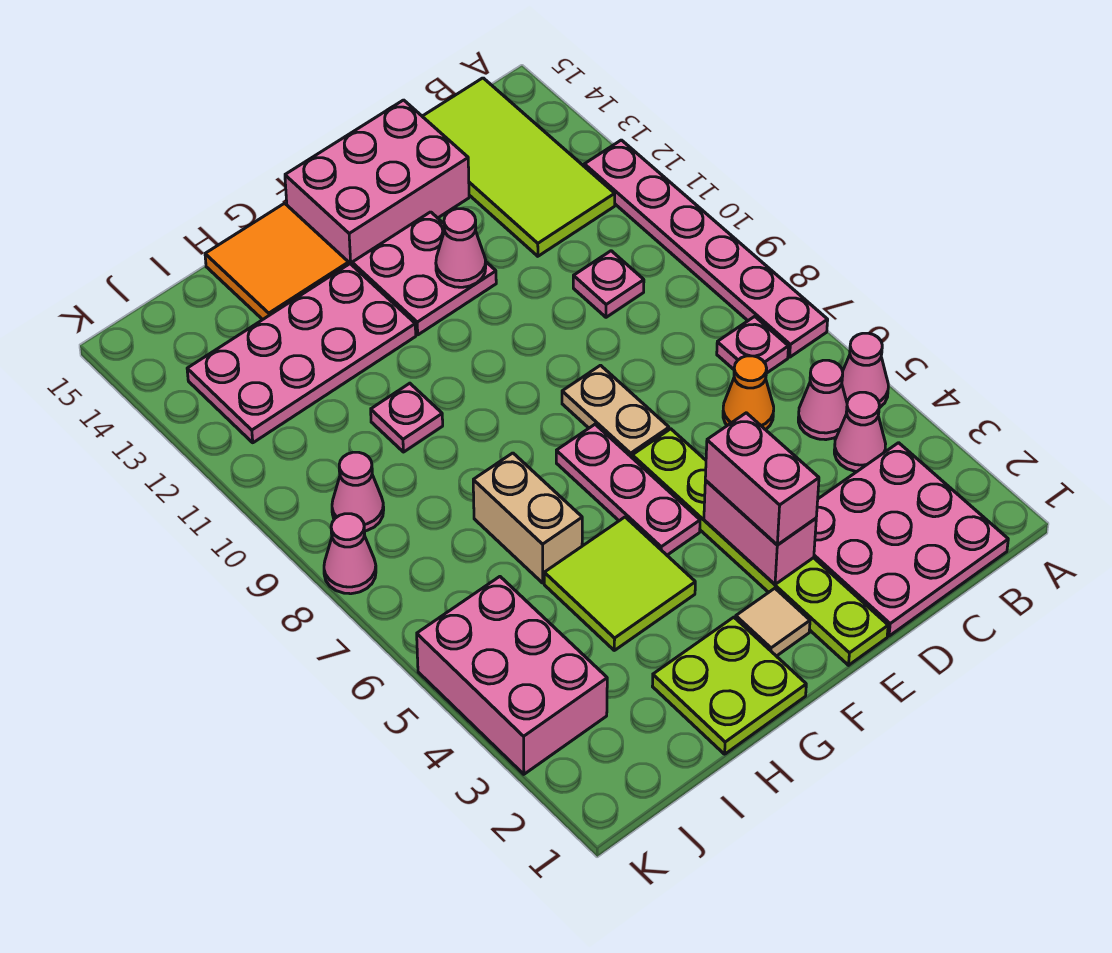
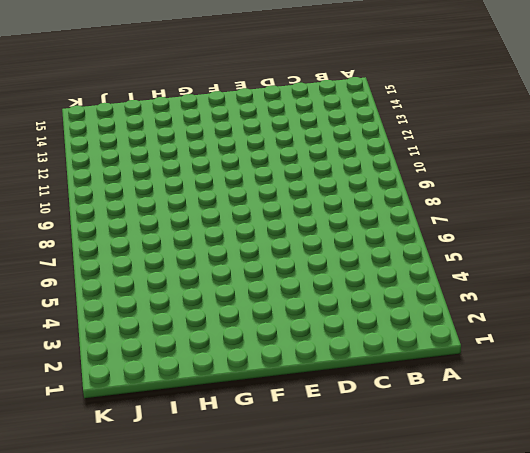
none -> pink cone A5 level 1
none -> pink plate A7:A12 level 1
none -> pink plate B1:D3 level 1

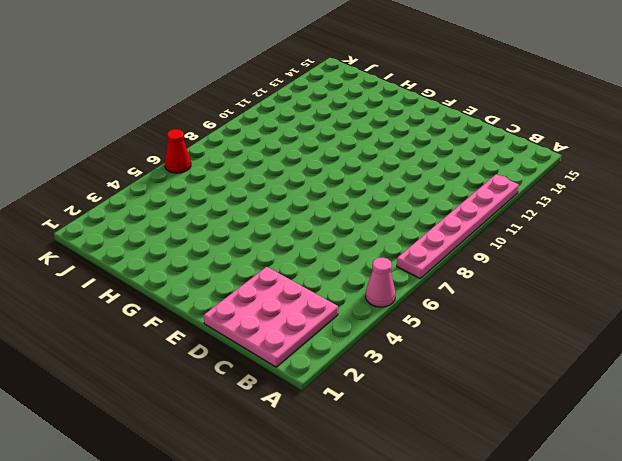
red cone K6 level 1 -> none
none -> pink cone B4 level 1
none -> pink cone B5 level 1
none -> pink plate B7 level 1

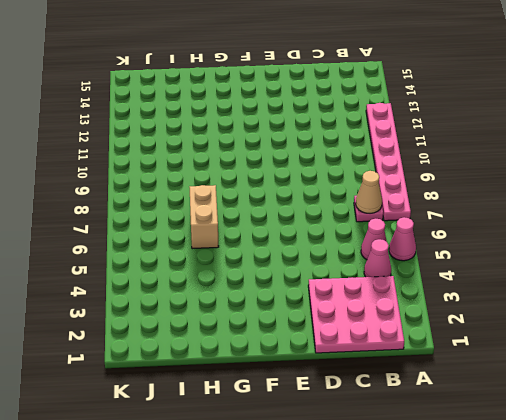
tan cone B7 level 2 -> none
none -> lime tile B12:C15 level 1
none -> orange cone C6 level 1
none -> pink plate C10 level 1

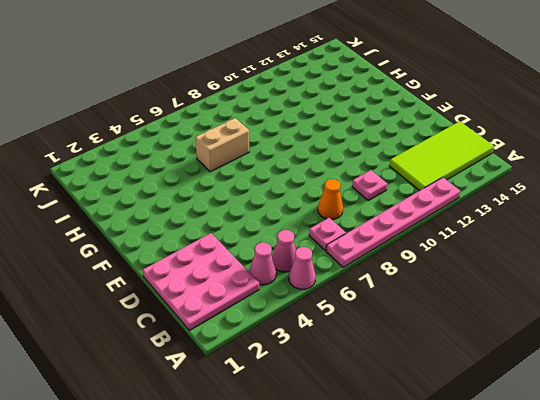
orange cone C8 level 1 -> orange cone C6 level 1
none -> pink brick D14:F15 level 1
none -> lime plate E1:E6 level 1
none -> tan plate E7:E8 level 1

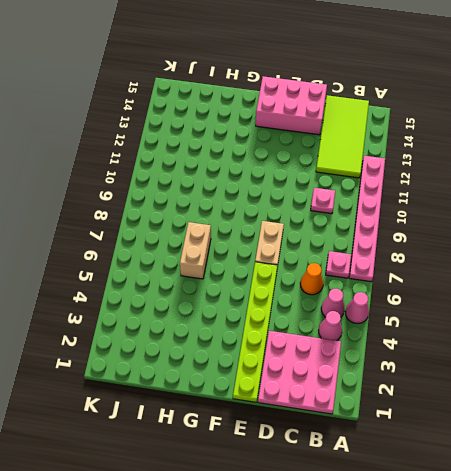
none -> pink plate E12:F13 level 1
none -> tan tile F2 level 1
none -> pink plate F5:F7 level 1

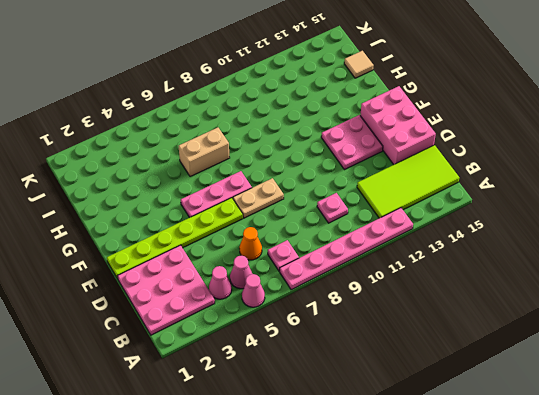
tan tile I15 level 1 -> tan tile F2 level 1
none -> lime plate G1:H2 level 1
none -> lime tile G4:H5 level 1
none -> pink plate G12:J13 level 1

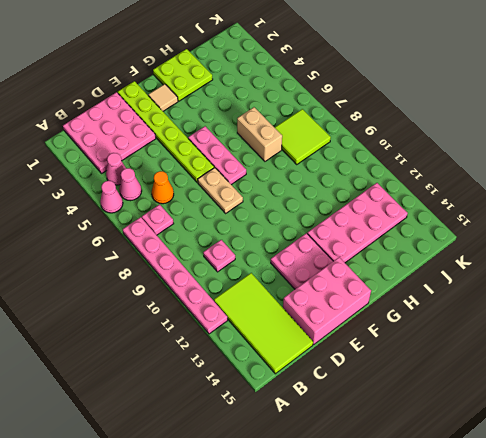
lime tile I7:J8 level 1 -> lime tile G4:H5 level 1
none -> orange tile G14:H15 level 1
none -> pink plate H10 level 1
none -> pink brick J3:K5 level 1

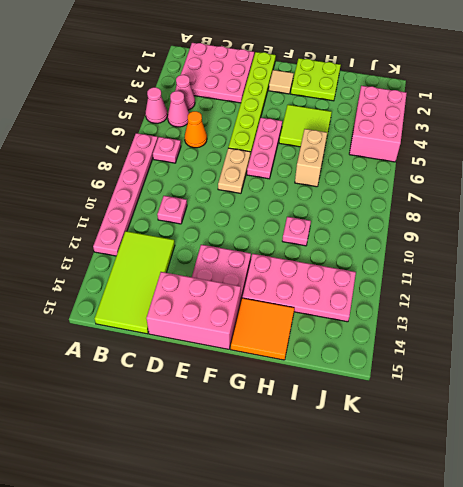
none -> pink cone J9 level 1
none -> pink cone K8 level 1
none -> pink brick E3:E4 level 2

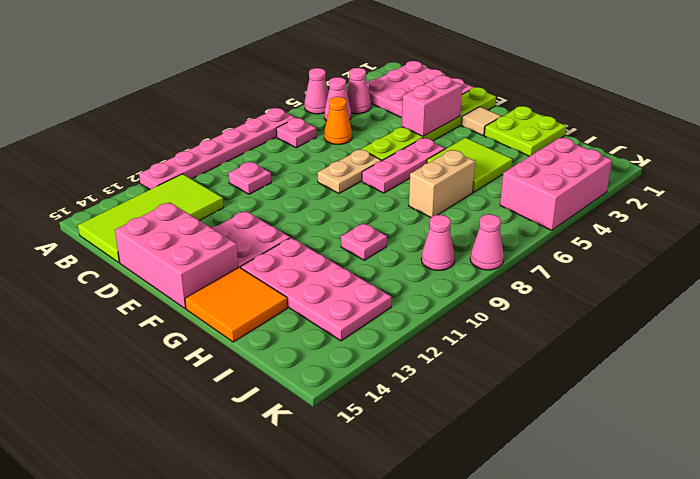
none -> pink cone E12 level 2
none -> pink brick E3:E4 level 3

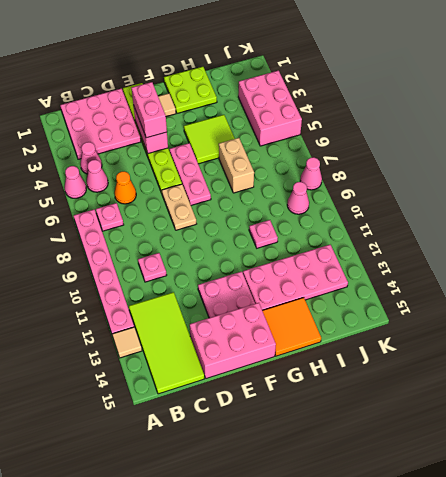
tan tile A13 level 1 -> none
none -> pink cone E12 level 2

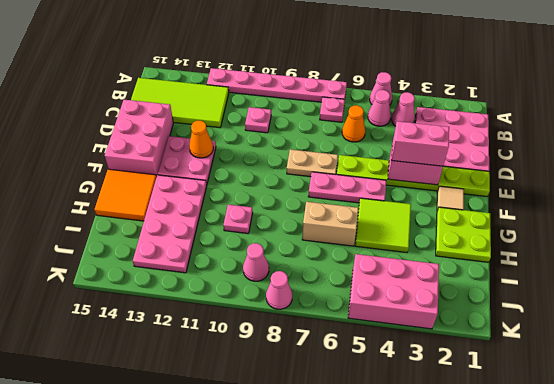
orange cone E12 level 2 -> pink cone E12 level 2

